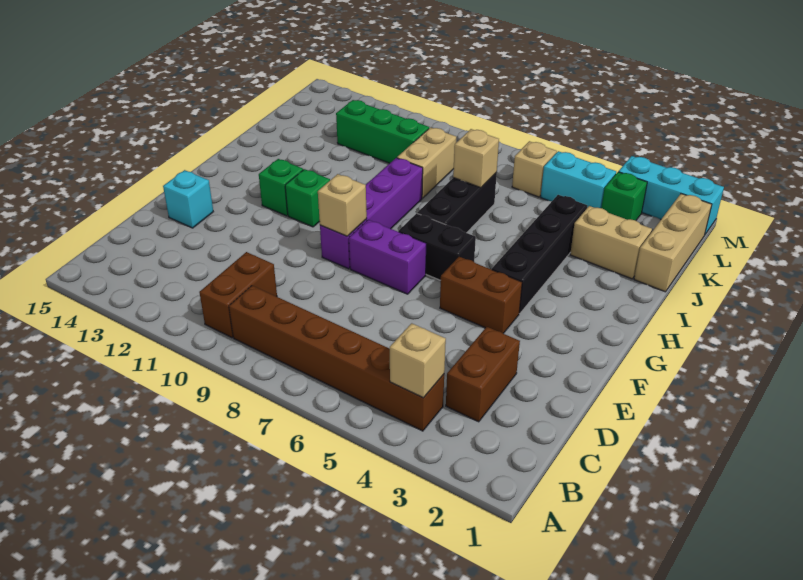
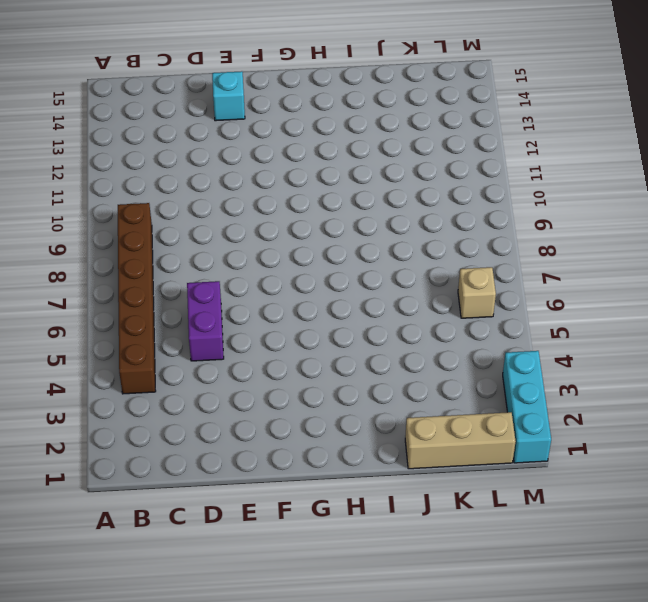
purple brick D5:D6 level 1 -> purple brick F7:F8 level 1
none -> brown brick B10:C10 level 1
none -> brown brick C3:D3 level 1
none -> brown brick F4:F5 level 1

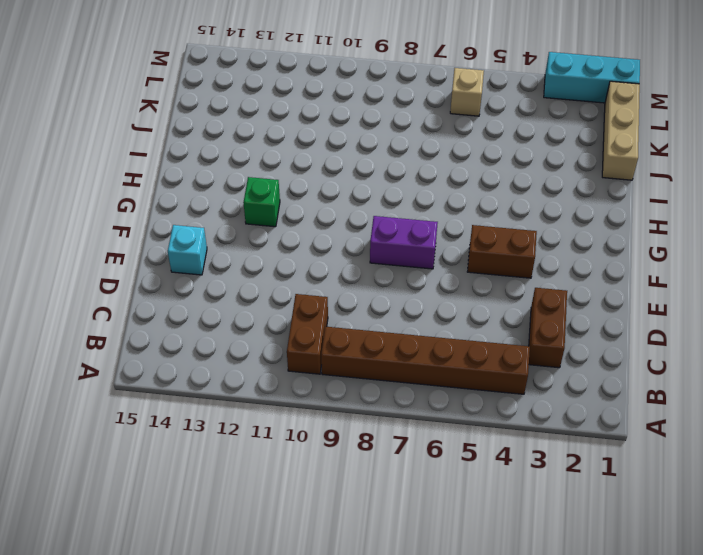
none -> purple brick F9:I9 level 1
none -> black brick G4:J4 level 1
none -> black brick G6:G7 level 1

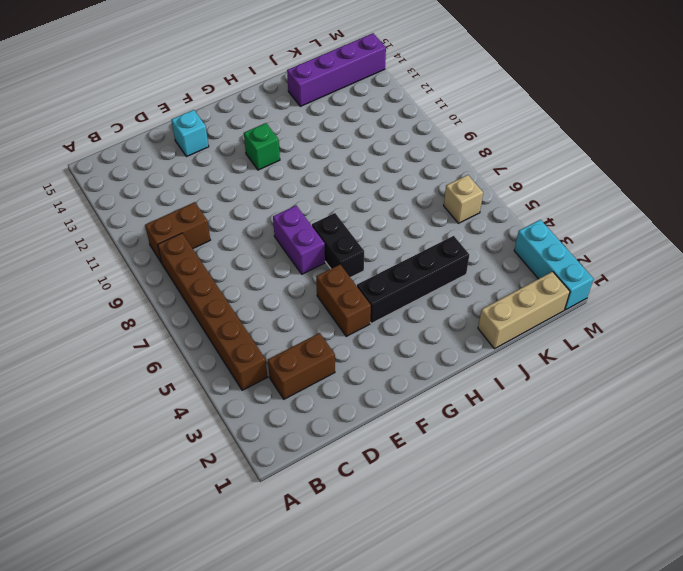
purple brick J14:M14 level 1 -> purple brick F9:I9 level 1
none -> green brick G11 level 1
none -> black brick H7:J7 level 1
none -> tan brick J2:J3 level 1

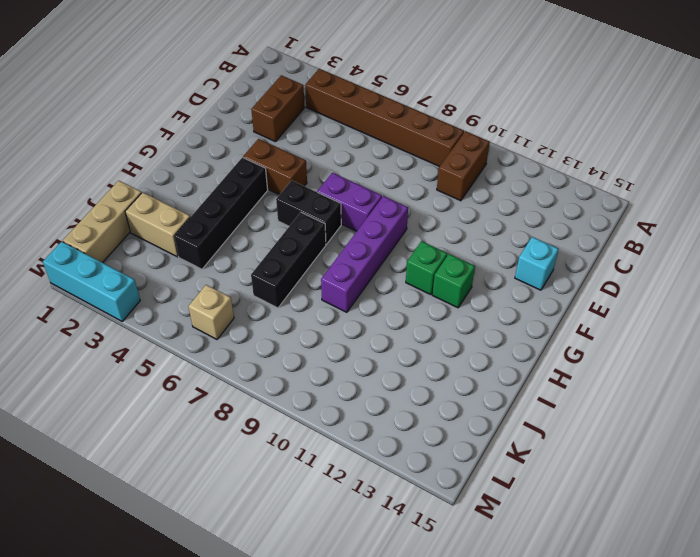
none -> tan brick J9:K9 level 1
none -> green brick K10:K12 level 1
none -> green brick L3 level 1

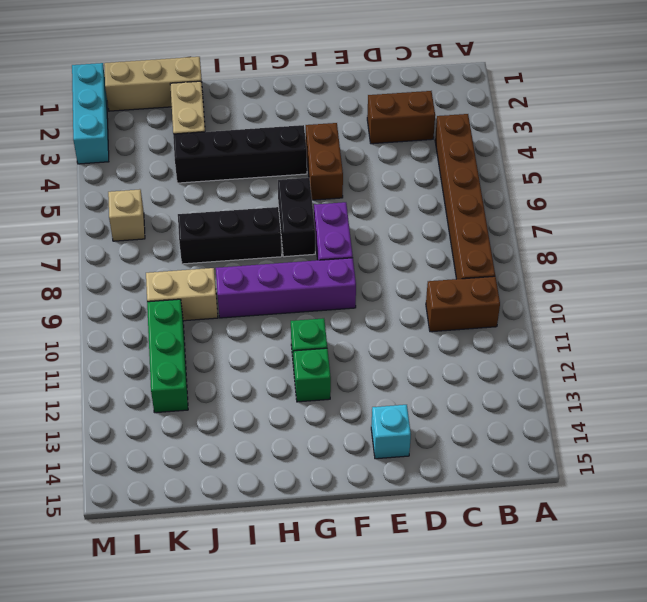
none -> green brick L3 level 1
none -> cyan brick L4:L5 level 1
none -> tan brick B4 level 2

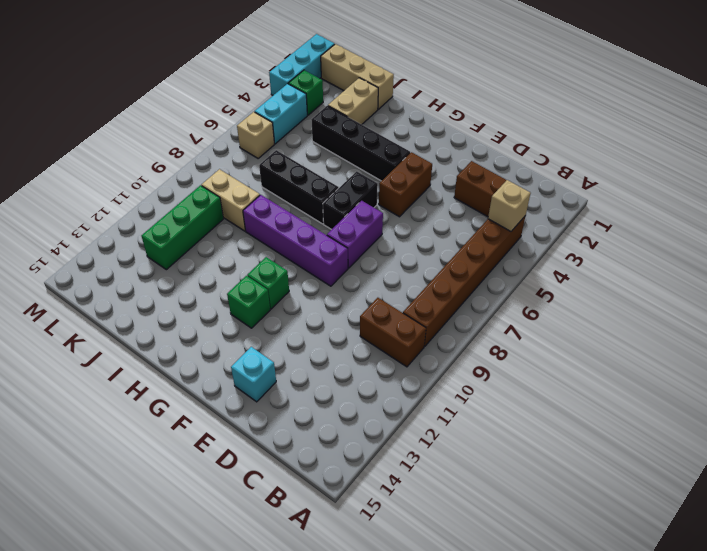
none -> tan brick F9 level 2
none -> tan brick J7 level 2

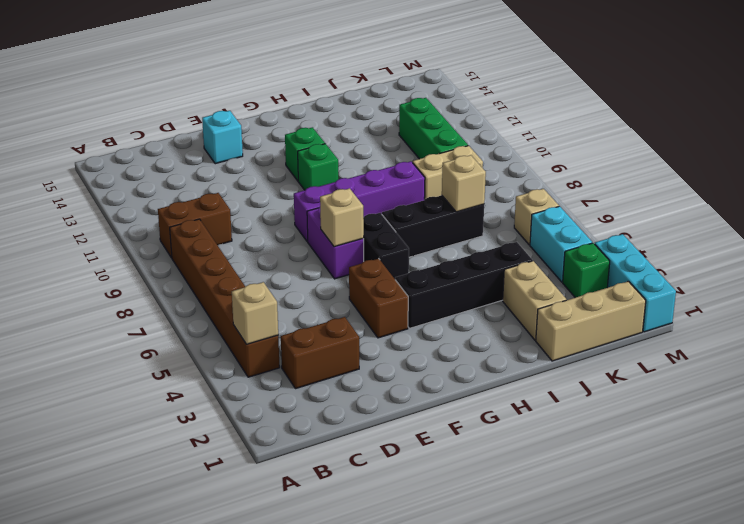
tan brick F7 level 2 -> tan brick F9 level 2

